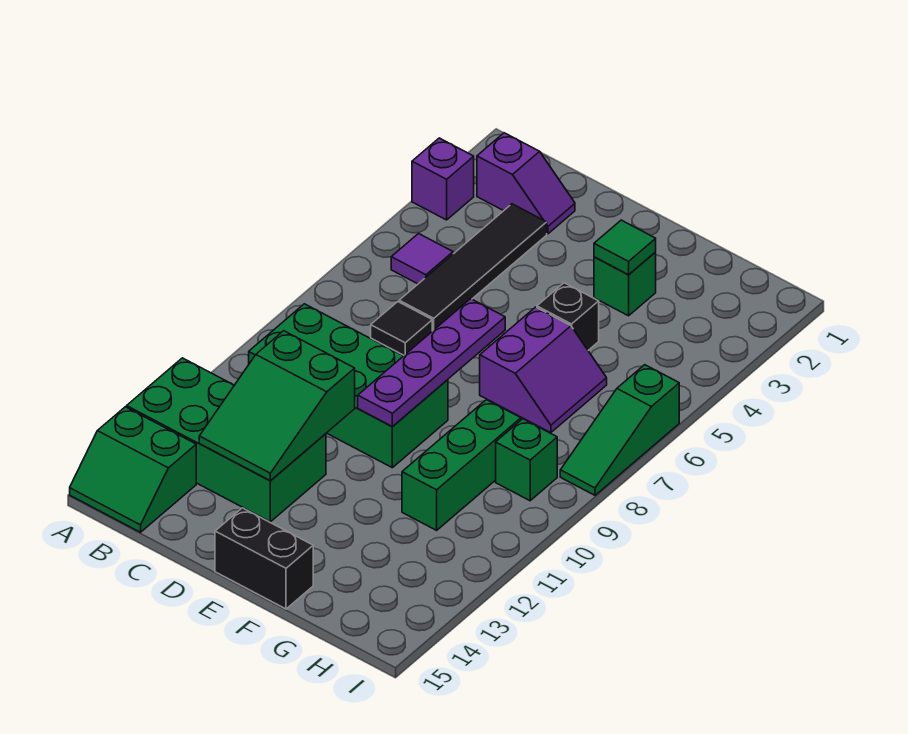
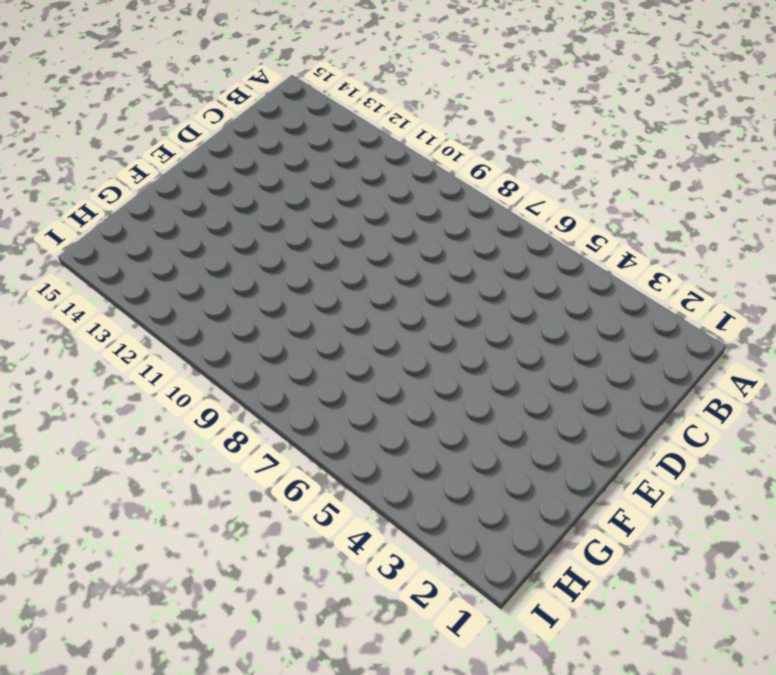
none -> purple brick A3 level 1
none -> green brick A12:D13 level 1
none -> green slope A14:B15 level 1 top 14

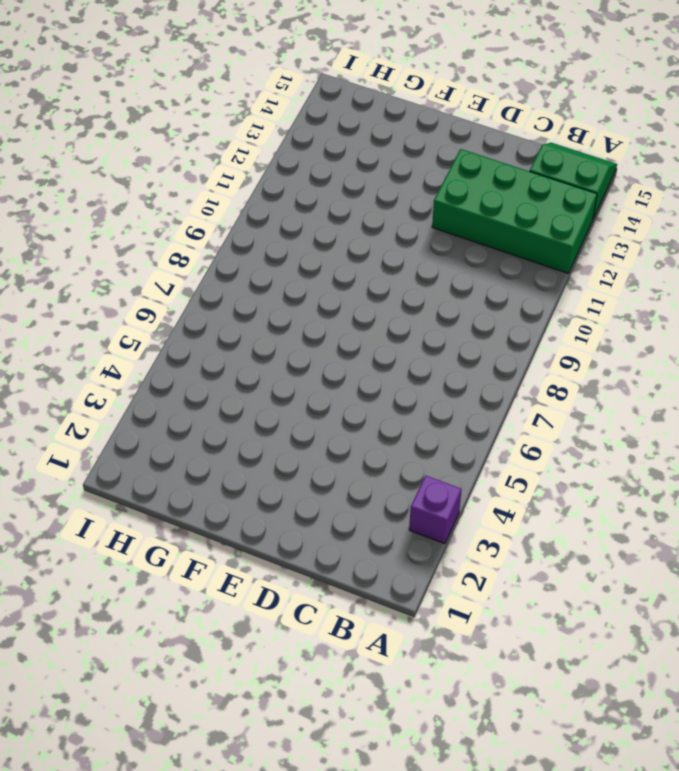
none -> purple slope B2:C2 level 1 top B
none -> purple tile B5 level 1
none -> green brick B9:E10 level 1

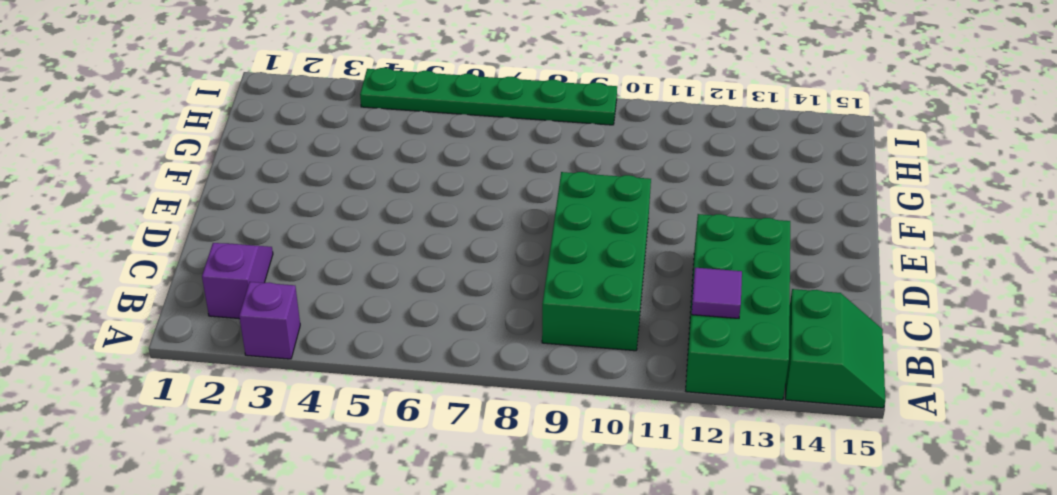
purple tile B12 level 2 -> purple tile B5 level 1
green plate I4:I9 level 1 -> green slope I6:I8 level 1 top 6
none -> black tile C3:C6 level 1
none -> black tile C7 level 1
none -> black brick E15:F15 level 1

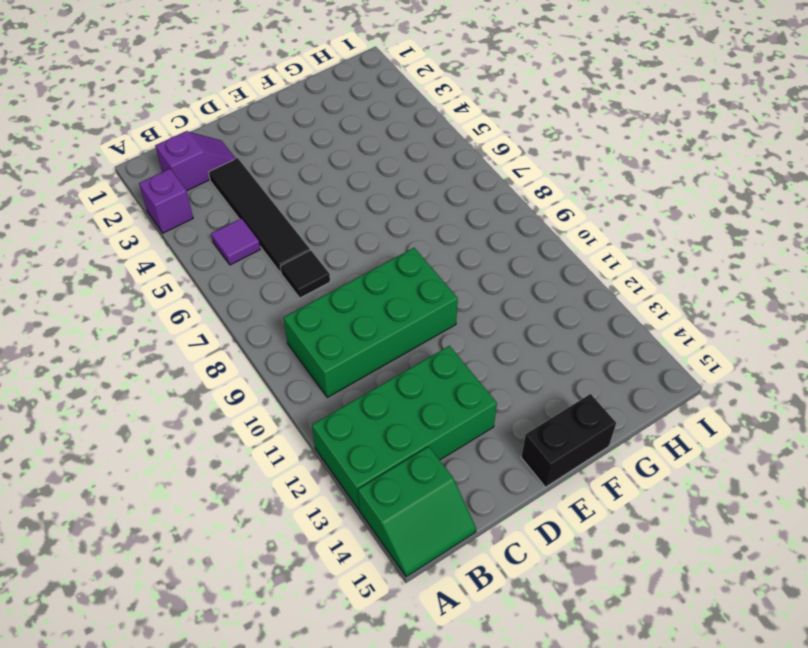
none -> green brick F3 level 1
none -> black brick F5 level 1
none -> purple slope F6:G7 level 1 top F

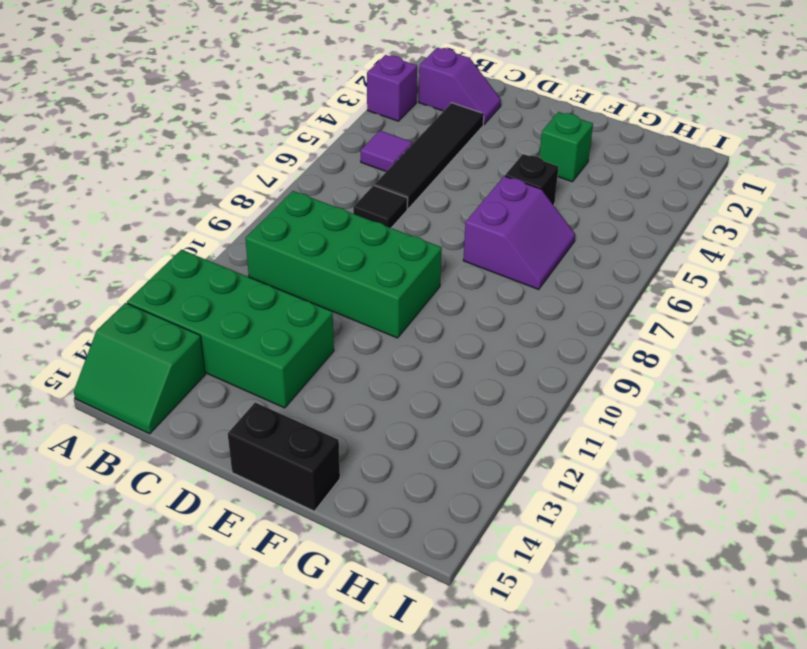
none -> green brick G9:G11 level 1
none -> green brick H9 level 1
none -> green slope I6:I8 level 1 top 6

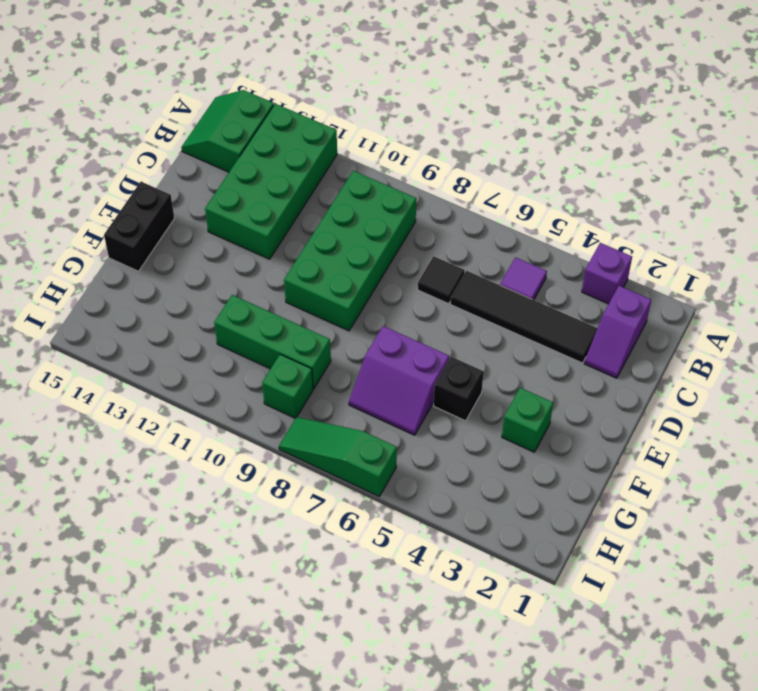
none -> green slope C11:D13 level 2 top 11
none -> purple plate E7:E10 level 2
none -> green tile F3 level 2

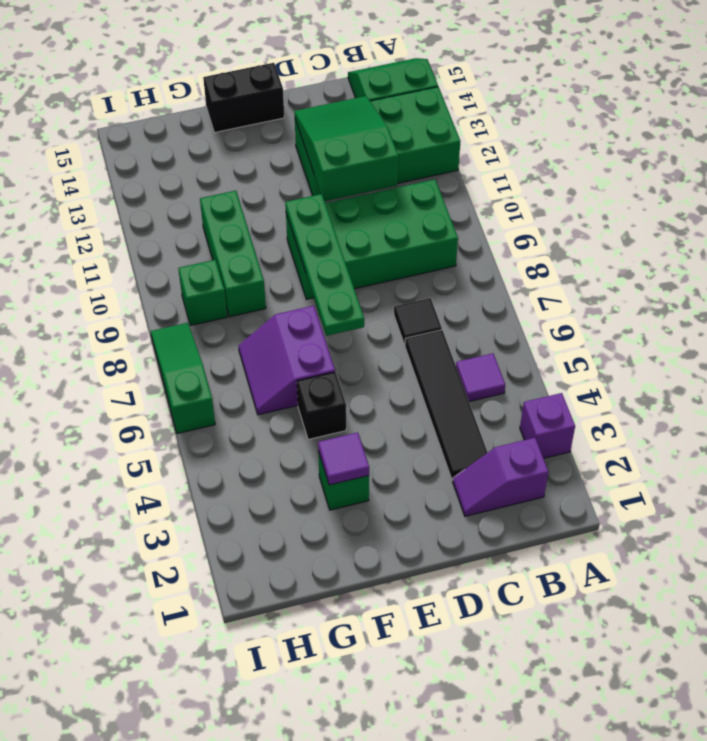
green plate E7:E10 level 2 -> purple plate E7:E10 level 2
purple tile F3 level 2 -> green tile F3 level 2

